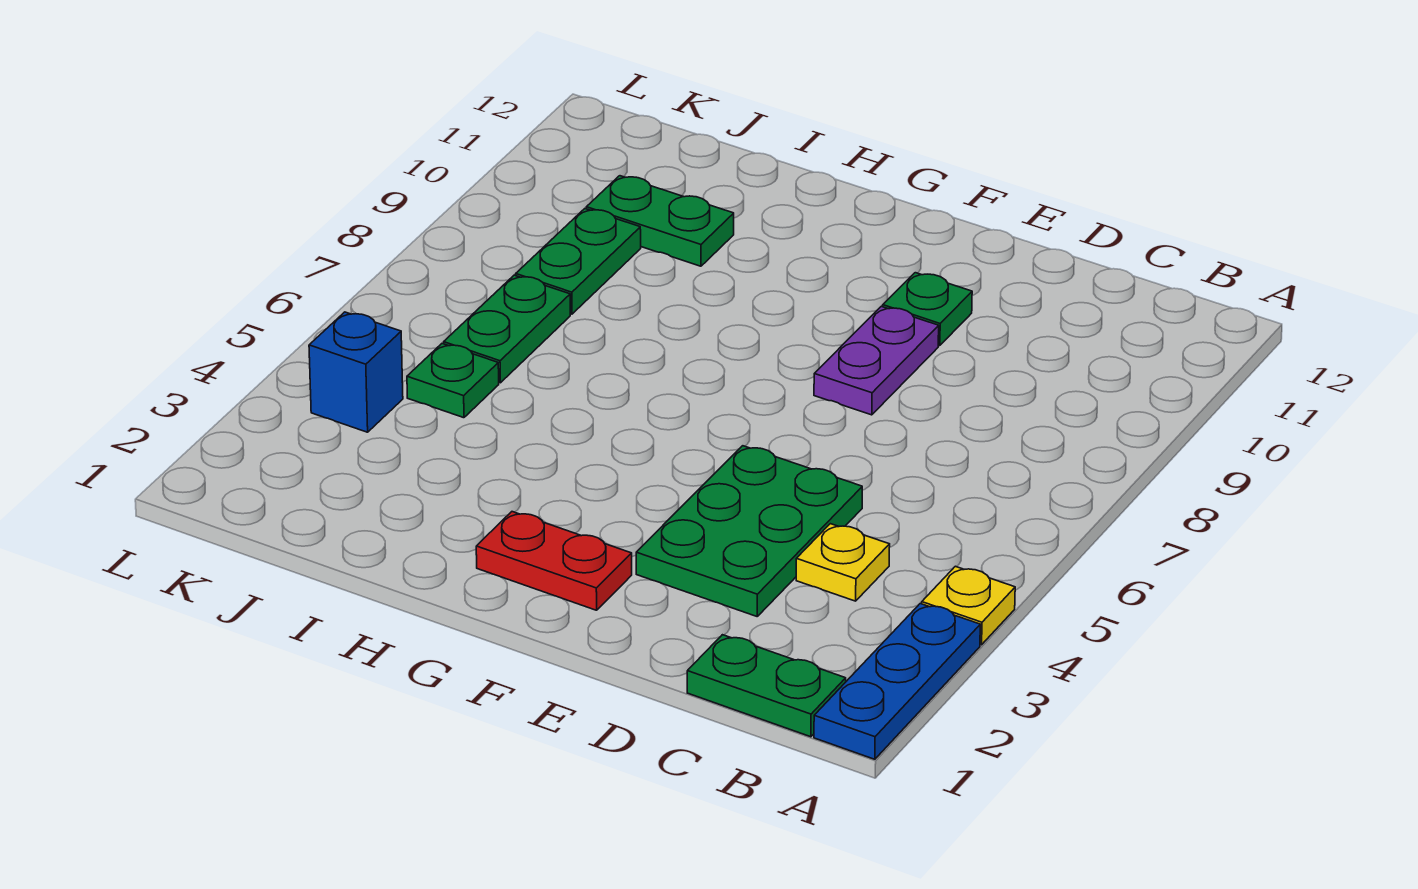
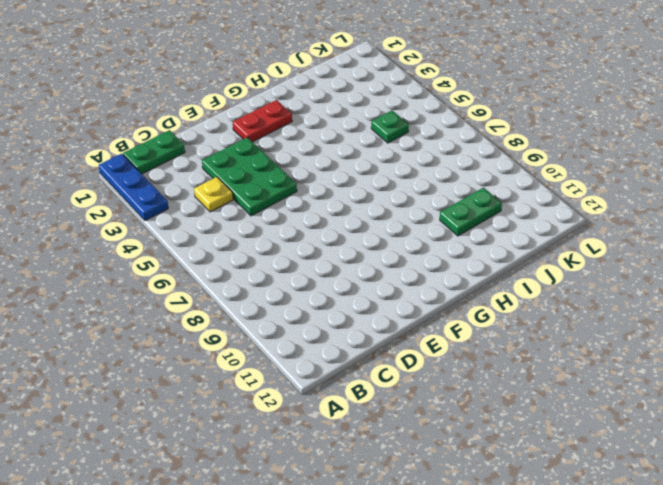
none -> yellow plate A4 level 1
none -> purple plate E8:E9 level 1
none -> green plate E10 level 1

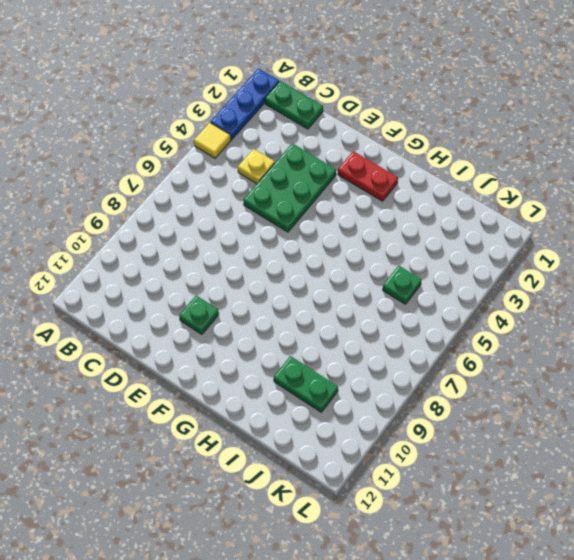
yellow tile A4 level 1 -> yellow plate A4 level 1
none -> purple plate E8:E9 level 1
none -> green plate J6:J7 level 1
none -> green plate J8:J9 level 1

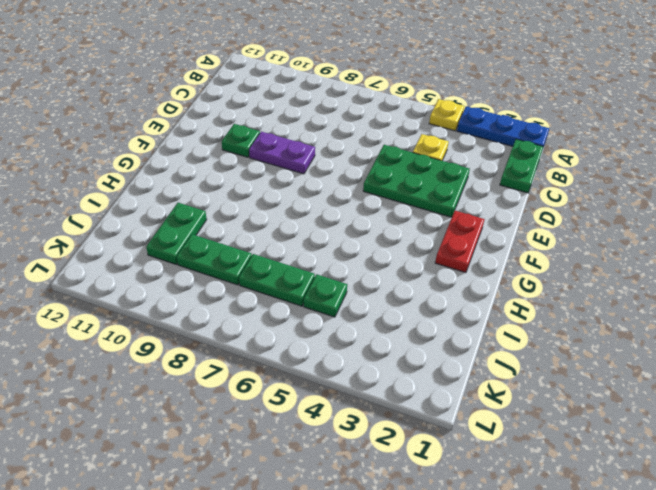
none -> blue brick K4 level 1

